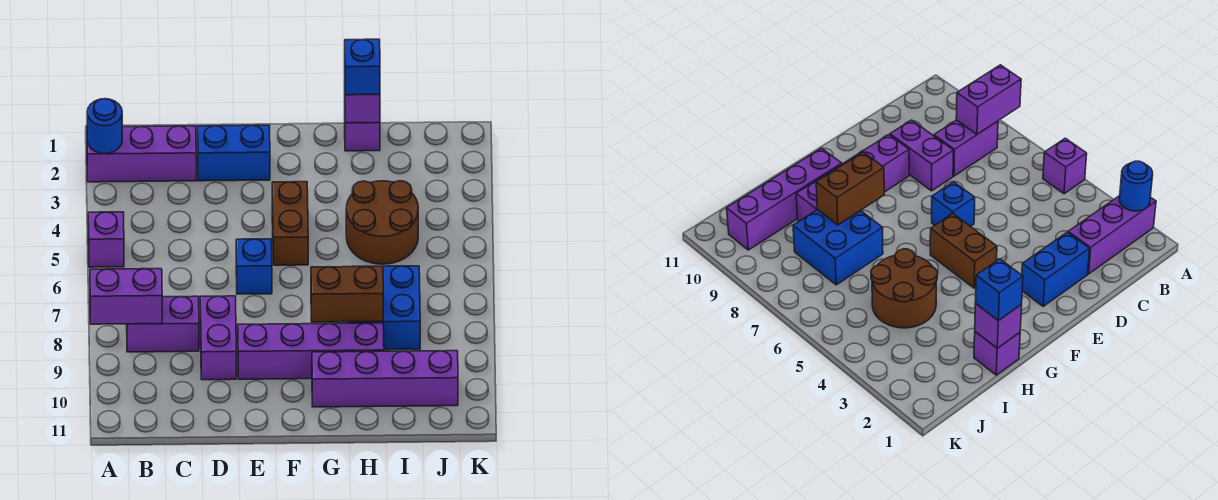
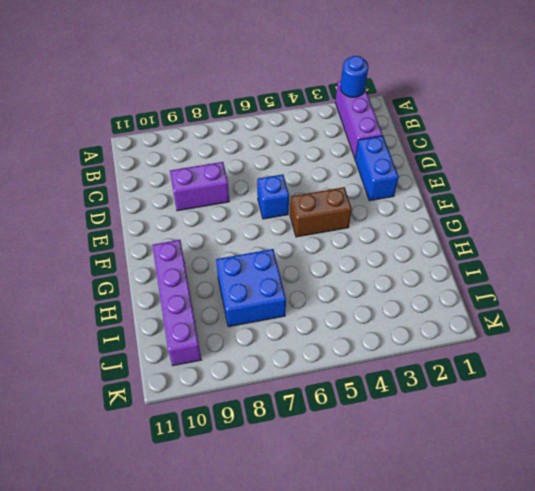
none -> purple brick A5 level 1
none -> purple brick B8:C8 level 1
none -> purple brick E9:H9 level 1

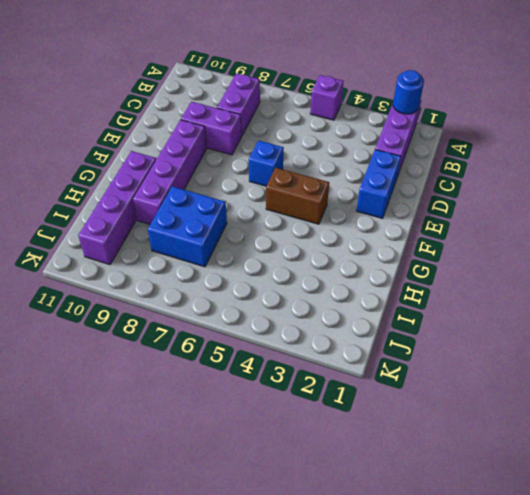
none -> purple brick H1 level 1
none -> brown round brick H4:I5 level 1
none -> purple brick A8:B8 level 2

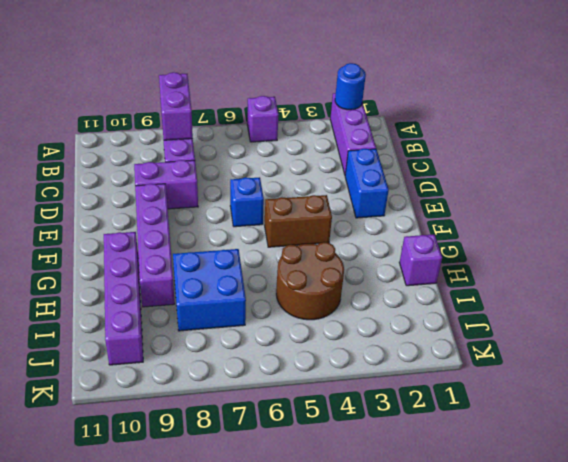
none -> brown brick G8:H8 level 2
none -> purple brick H1 level 2
none -> blue brick H1 level 3

